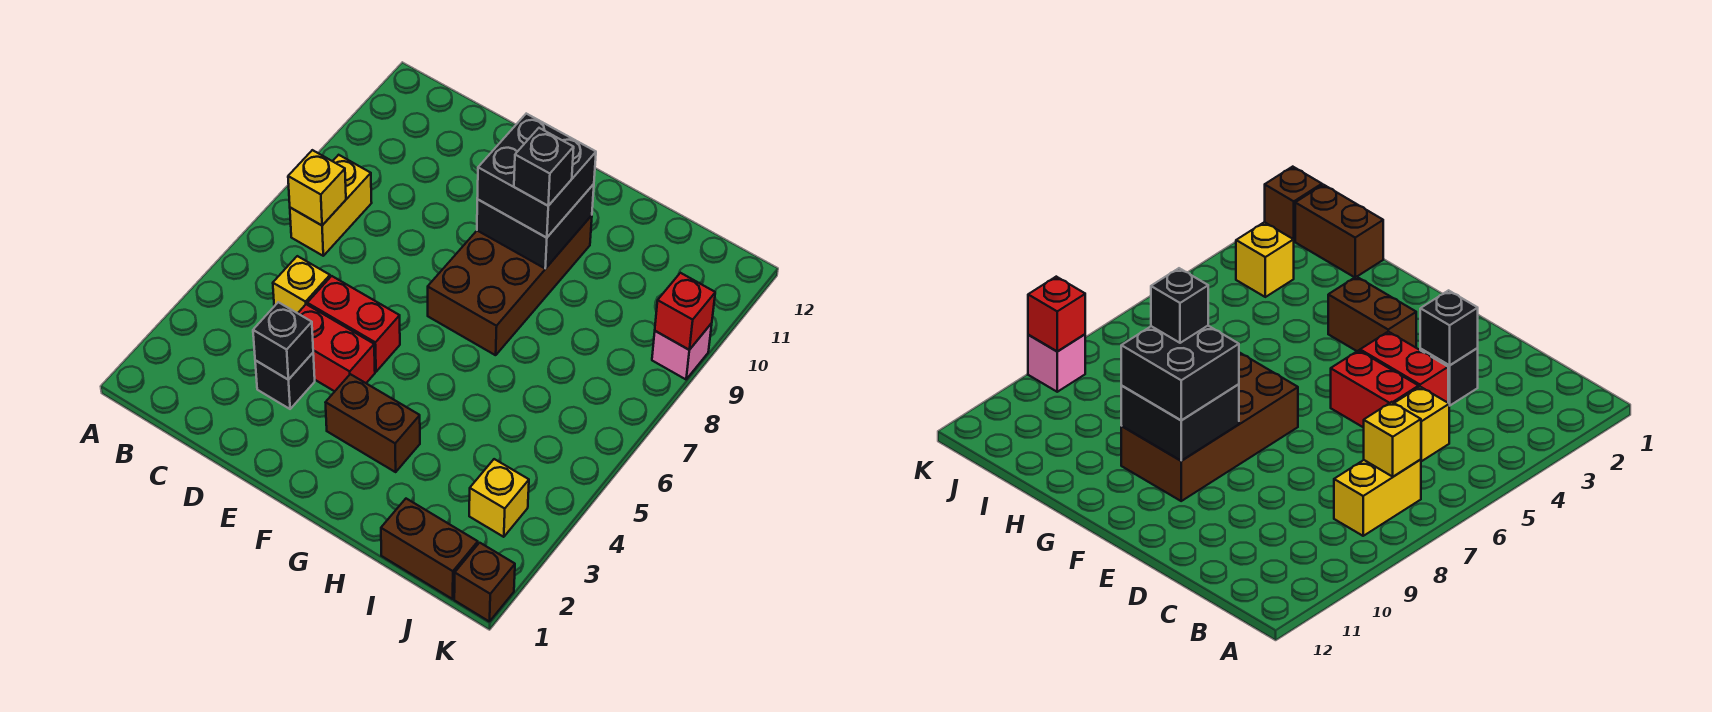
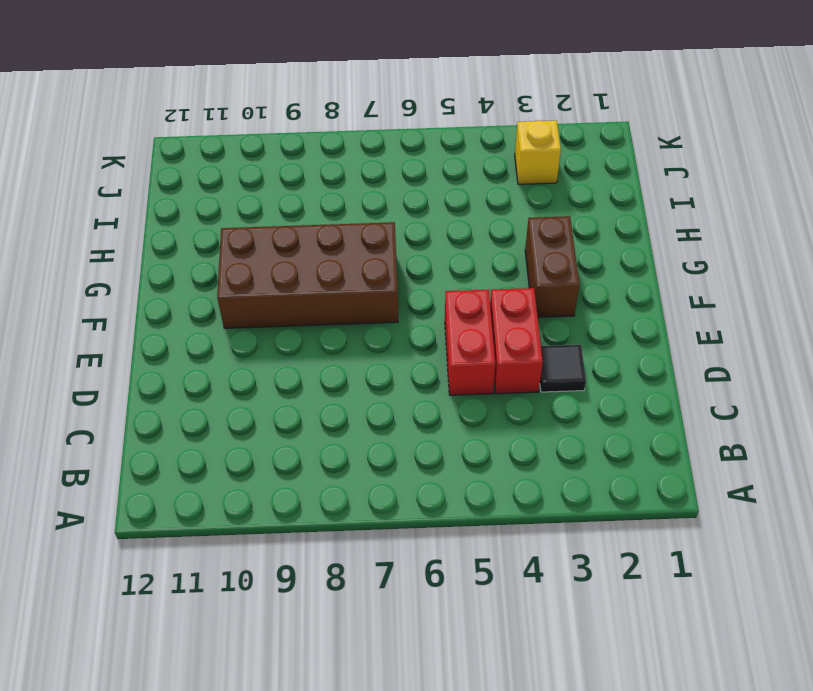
black tile D3 level 1 -> black brick D3 level 1
none -> yellow brick B7:B8 level 1
none -> yellow brick C5 level 1
none -> brown brick I1:J1 level 1

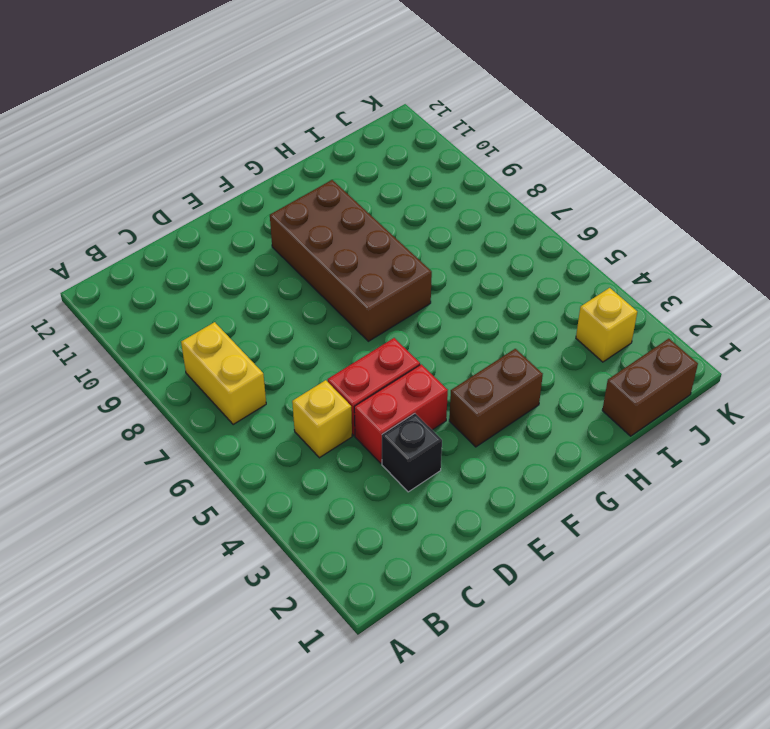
none -> brown brick K1 level 1
none -> pink brick K9 level 1
none -> yellow brick B7 level 2

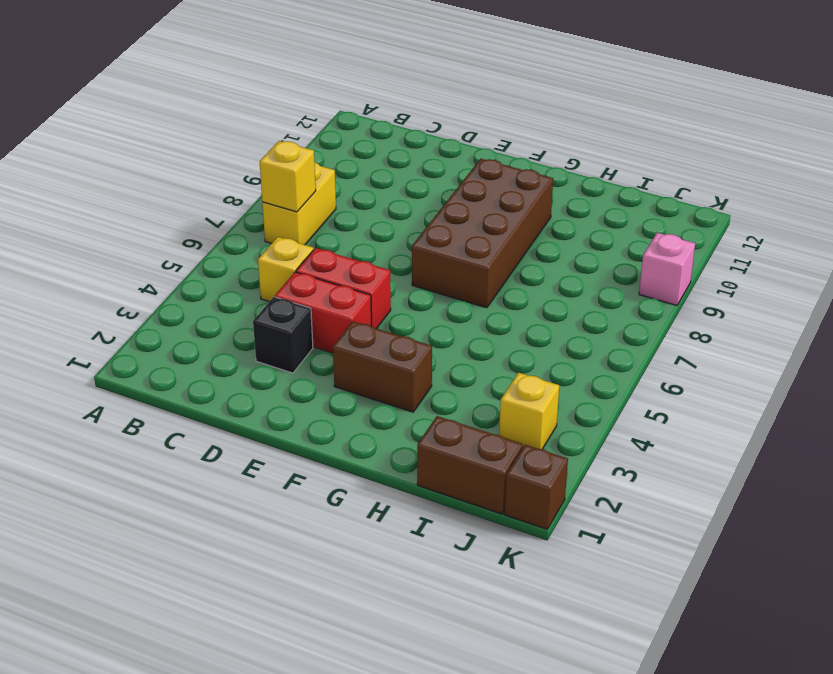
none -> black brick D3 level 2
none -> black brick F9:G10 level 2
none -> red brick K9 level 2

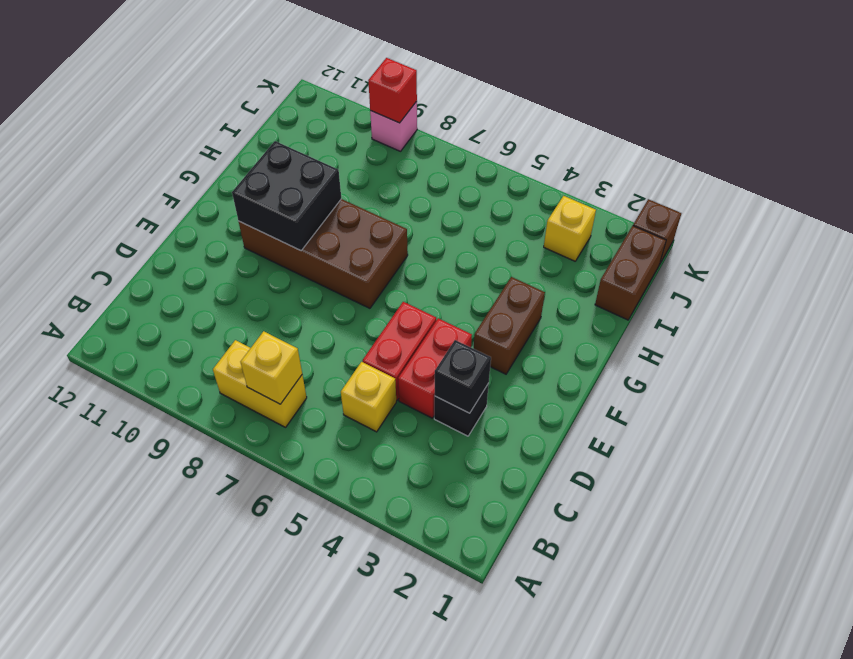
none -> black brick F9:G10 level 3
none -> black brick G9 level 4

